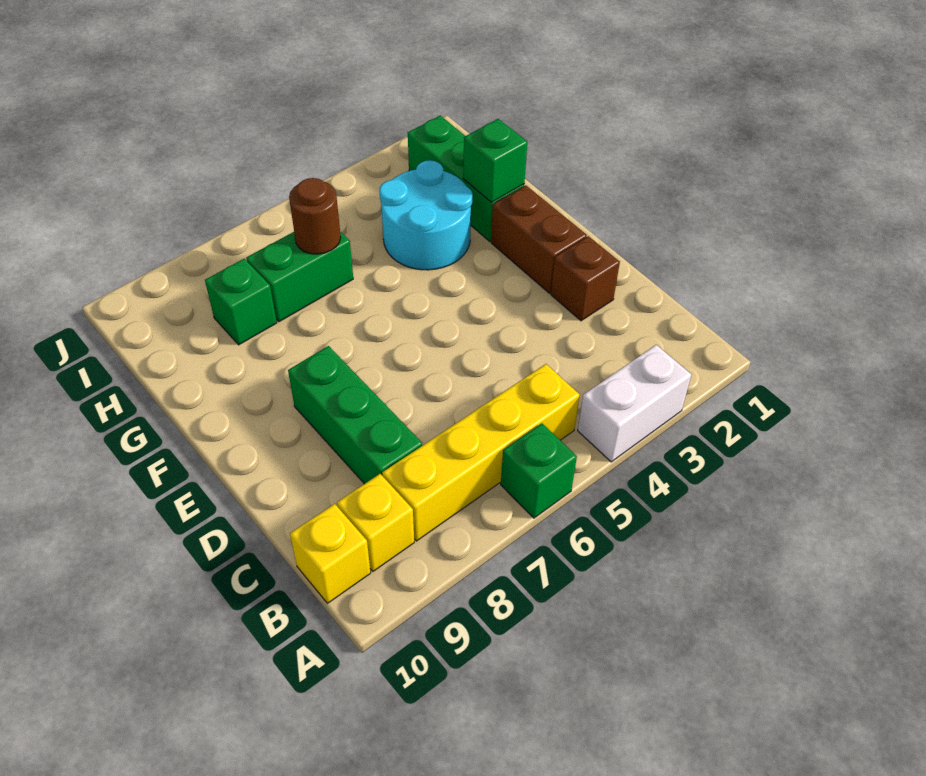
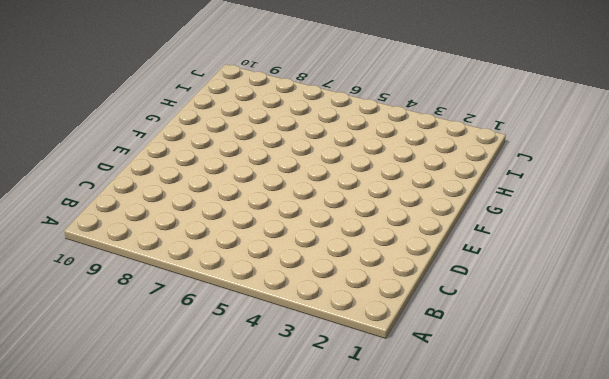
none -> white brick A3:A4 level 1
none -> green brick A6 level 1
none -> yellow brick B5:B8 level 1

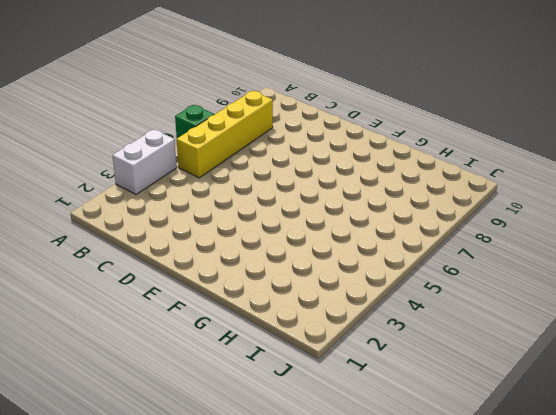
none -> yellow brick B9 level 1
none -> yellow brick B10 level 1
none -> green brick C8:E8 level 1

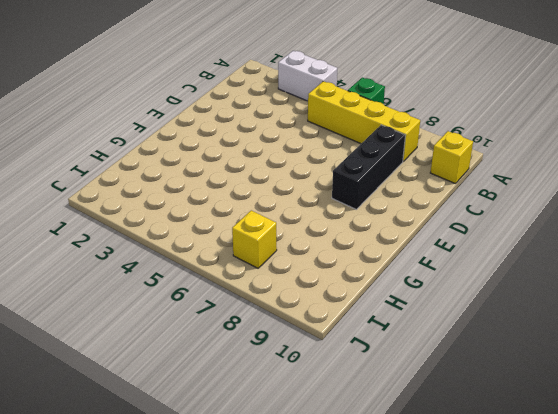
black brick C8:E8 level 1 -> green brick C8:E8 level 1
yellow brick I7 level 1 -> yellow brick B9 level 1
none -> brown brick D2 level 1
none -> brown brick E2:F2 level 1
none -> green brick G2:I2 level 1

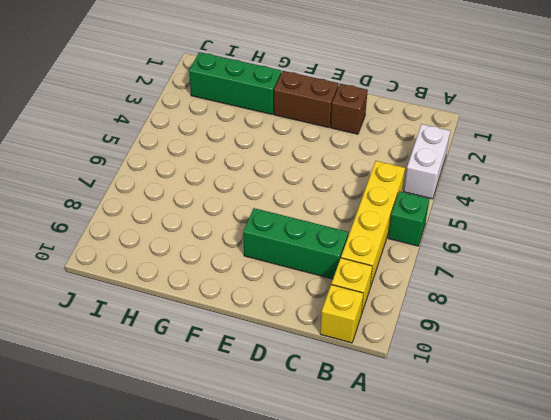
none -> cyan round brick G3:H4 level 1
none -> green brick H6:H7 level 1
none -> green brick H8 level 1

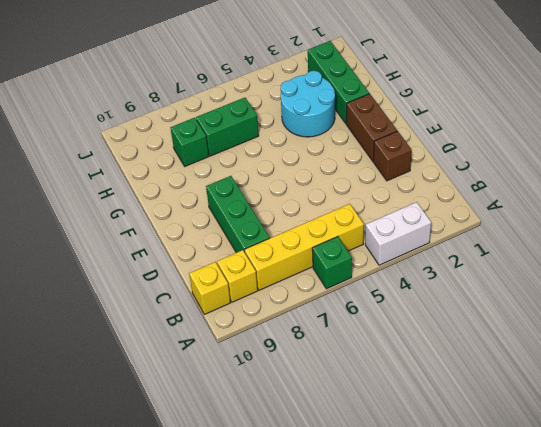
none -> green brick G2 level 2
none -> brown round brick H6 level 2

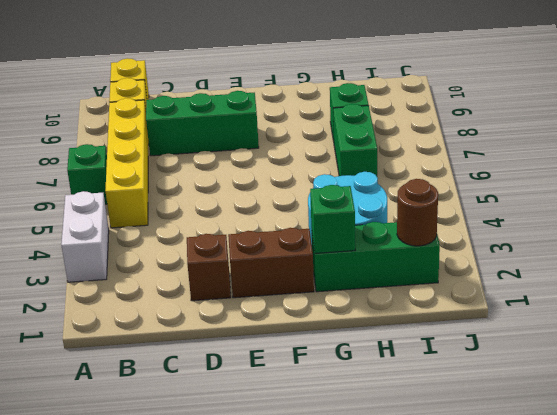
brown round brick I2 level 2 -> brown round brick H6 level 2

